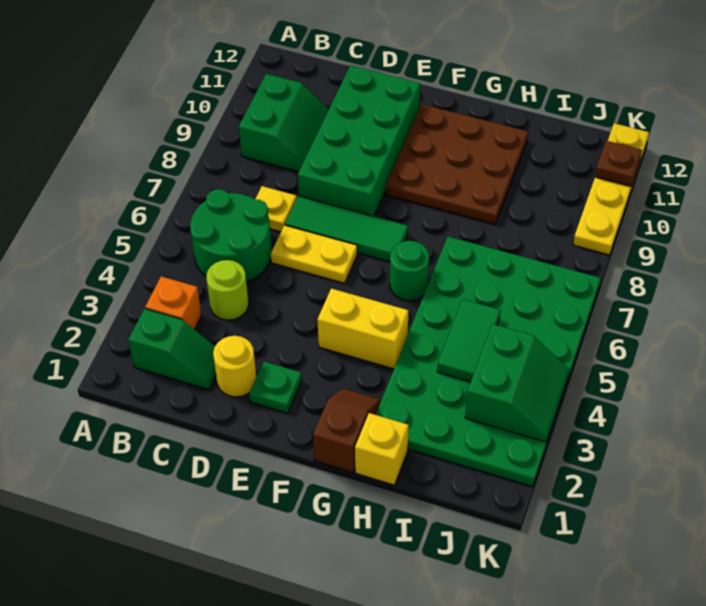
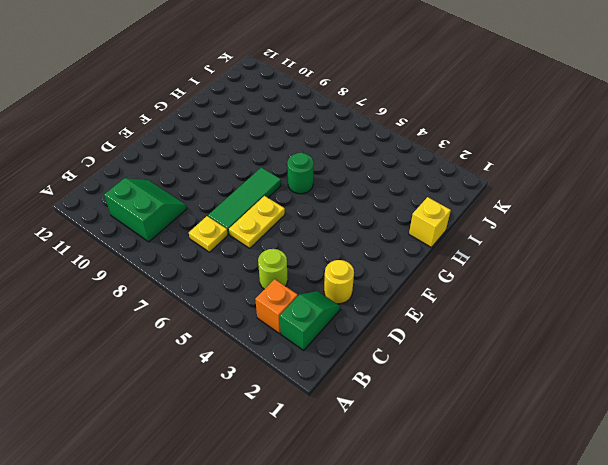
none -> green round brick B5:C6 level 1
none -> green brick D8:E11 level 1
none -> green plate E2 level 1

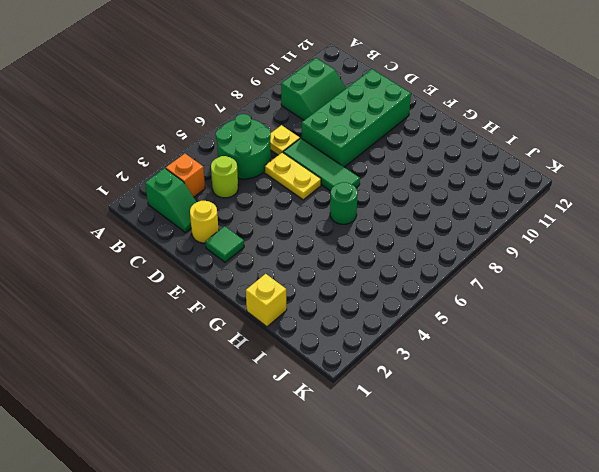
green tile E2 level 1 -> green plate E2 level 1
none -> yellow brick F4:G4 level 1
none -> brown plate F9:H11 level 1
none -> brown slope G1:G2 level 1 top 1

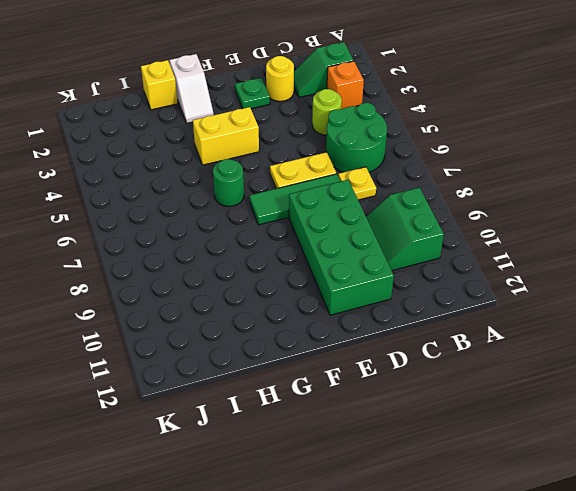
white slope G1:G2 level 1 top 1 -> brown slope G1:G2 level 1 top 1
none -> brown plate F9:H11 level 1
none -> green plate H2:K7 level 1
none -> yellow plate K9:K12 level 1

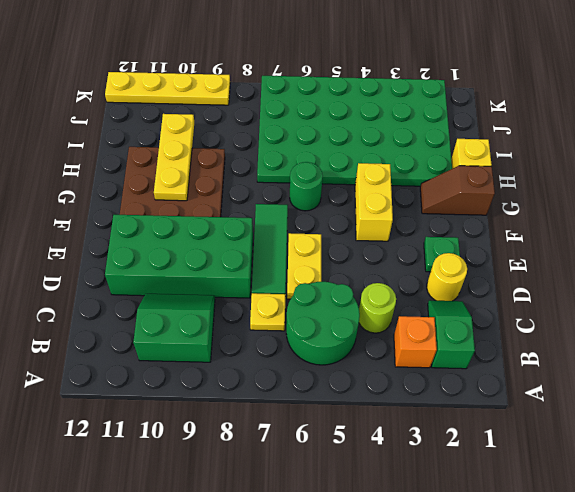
yellow plate G10:I10 level 2 -> none
none -> green tile I4:I5 level 2
none -> green slope J3:K4 level 2 top J
none -> brown plate K11 level 2

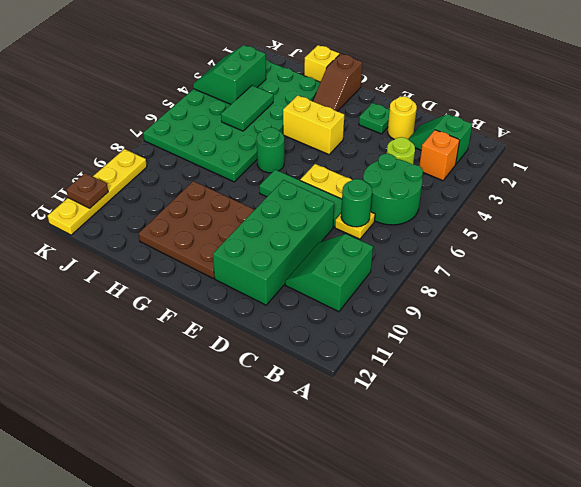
green round brick C7 level 2 -> none

